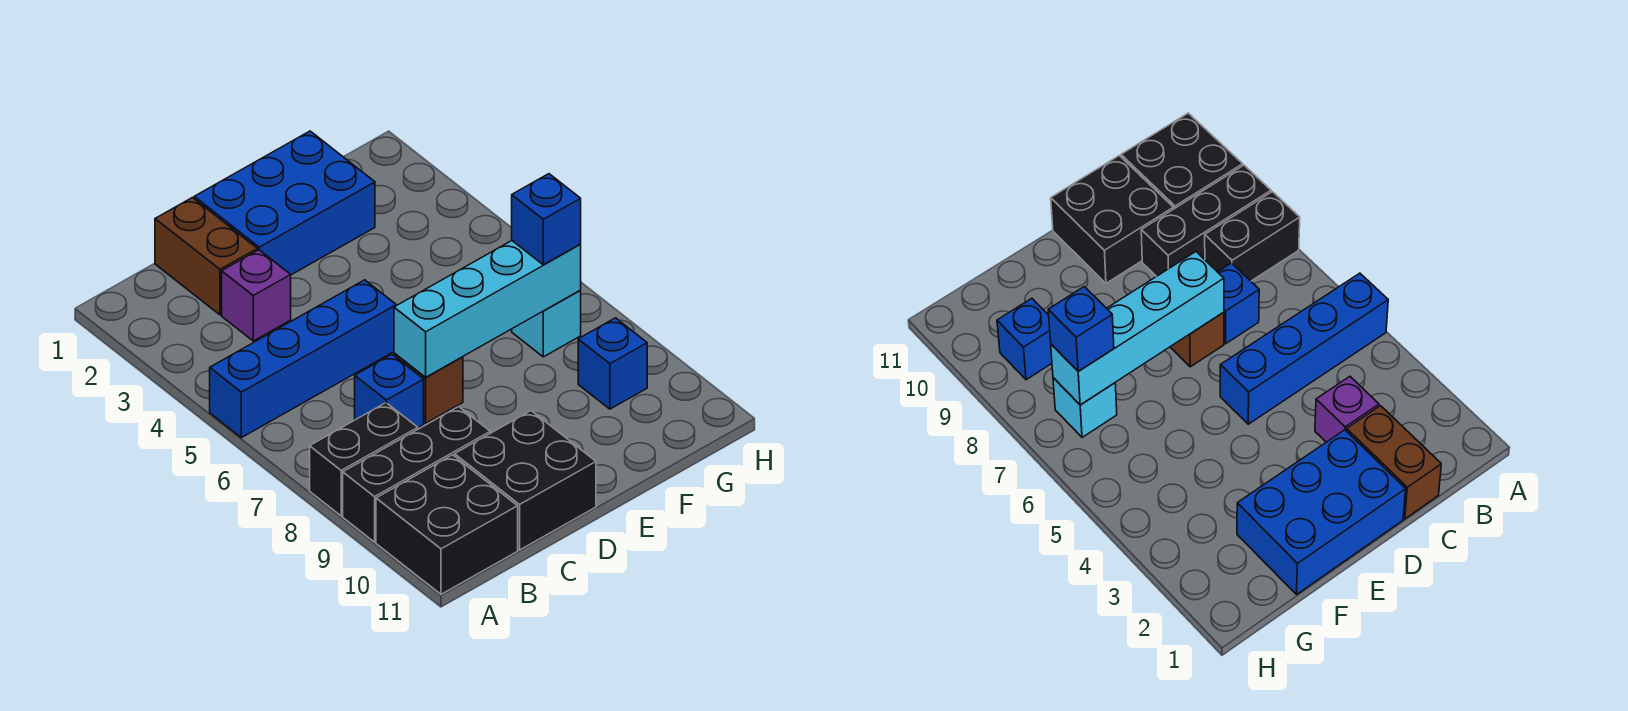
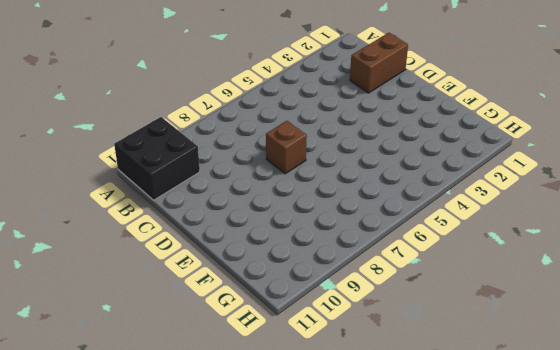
none -> blue brick A5:D5 level 1
none -> black brick A8:B8 level 1
none -> black brick A9:C9 level 1

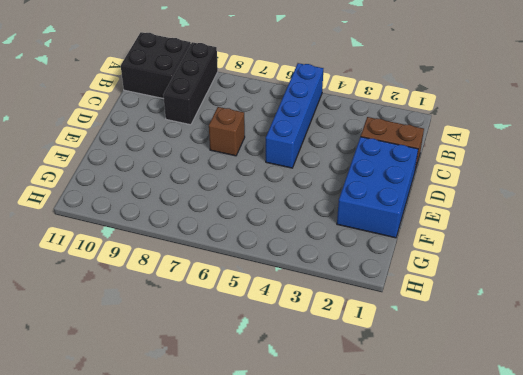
none -> black brick A8:B8 level 1
none -> purple brick C3 level 1
none -> blue brick C7 level 1

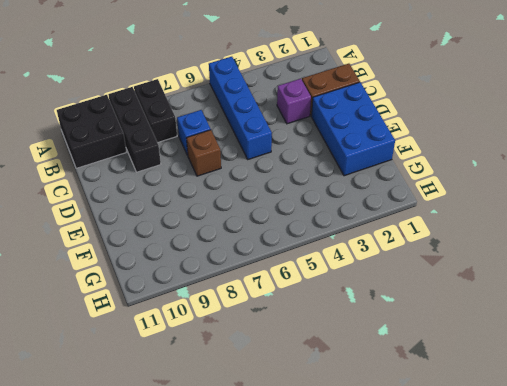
none -> black brick C10:D11 level 1
none -> cyan brick G7 level 1
none -> blue brick G9 level 1

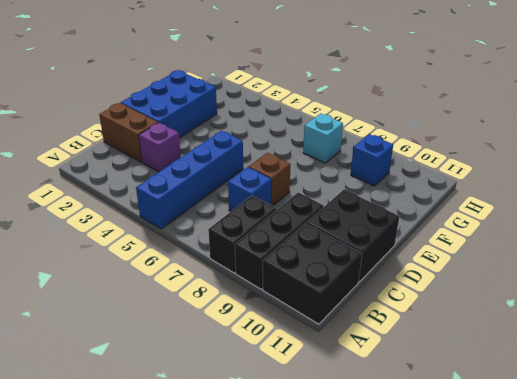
none -> cyan brick D7:G7 level 2
none -> blue brick G7 level 3

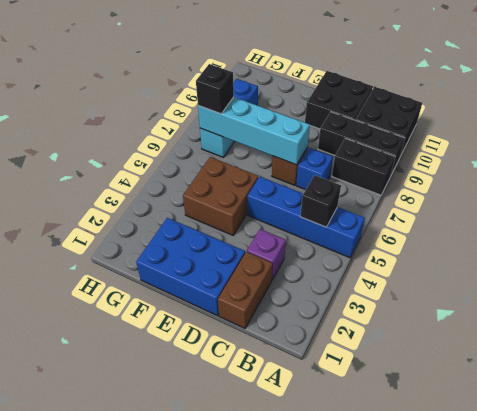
black brick B5 level 2 -> none
brown brick E4:F5 level 1 -> none
black brick G7 level 3 -> blue brick G7 level 3

